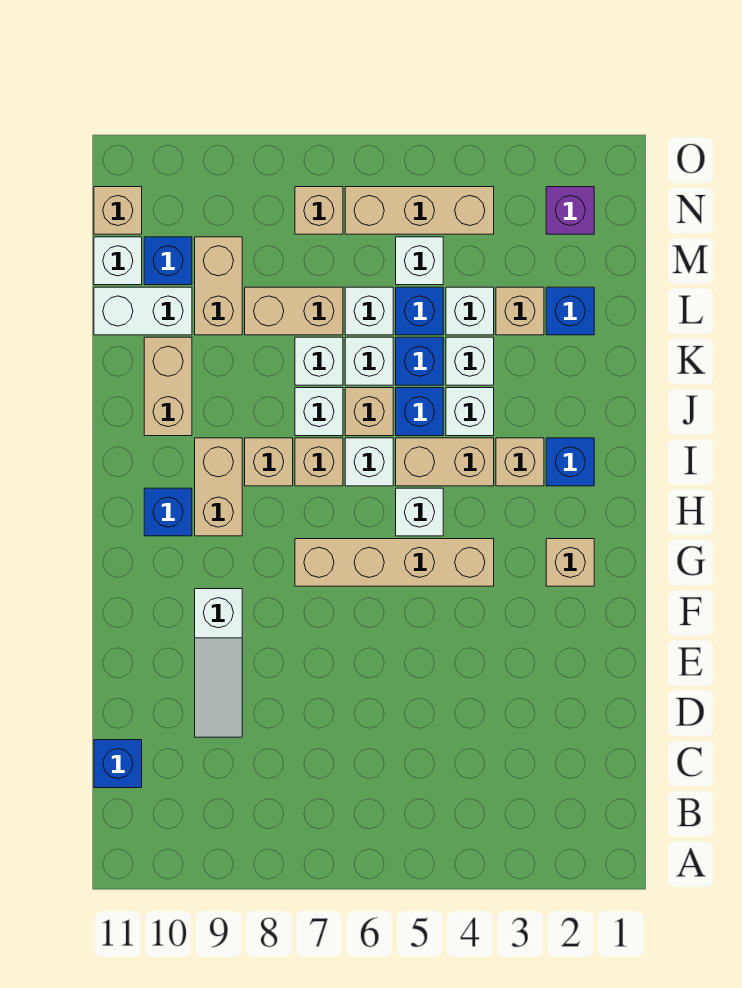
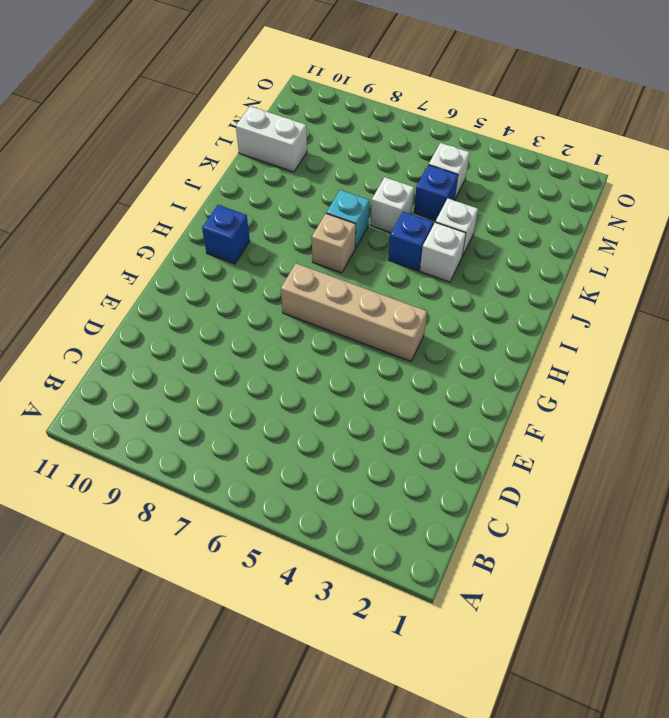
cyan brick J7 level 1 -> white brick J7 level 1
none -> blue brick C11 level 1
none -> white slope D9:F9 level 1 top F
none -> tan brick G2 level 1
none -> white brick H5 level 1

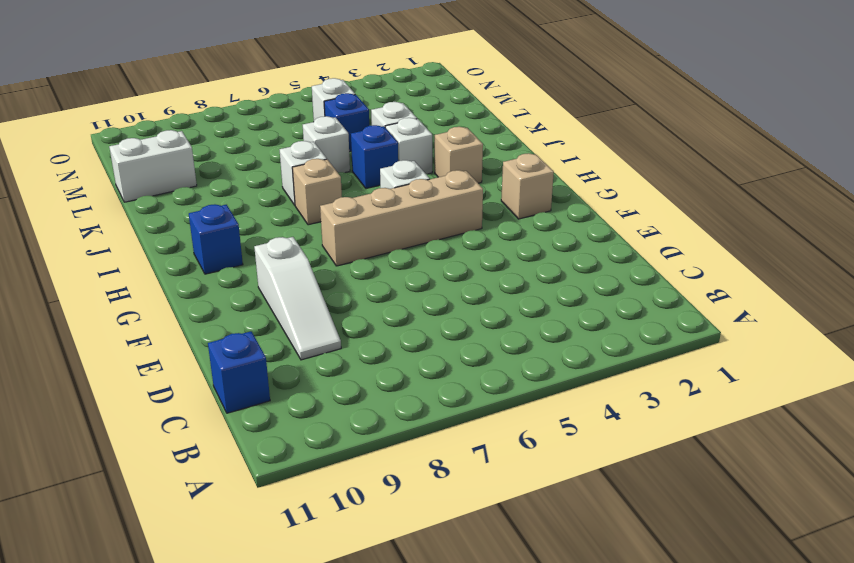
none -> tan brick H9:I9 level 1
none -> blue brick I2 level 1
none -> tan brick I4:I5 level 1
none -> white brick I6 level 1

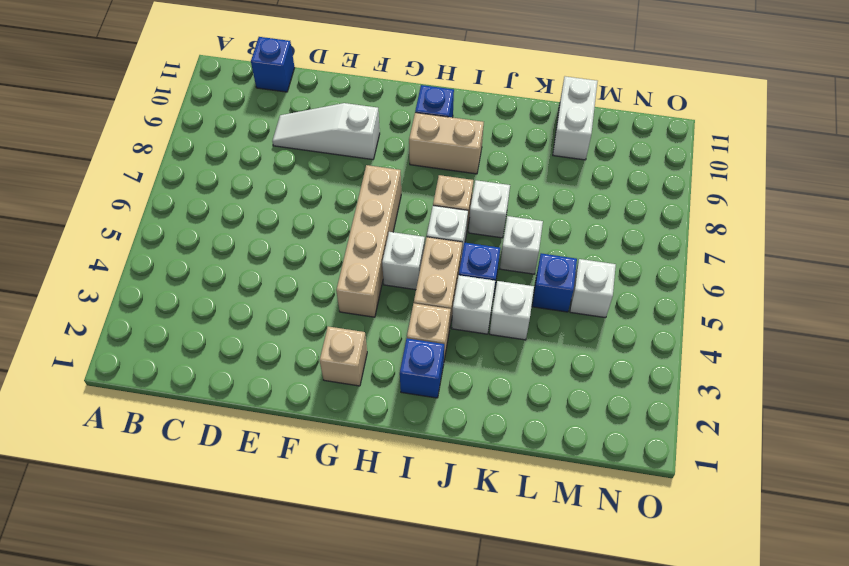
none -> tan brick I8 level 1
none -> tan brick J6 level 1
none -> tan brick J10:K10 level 1
none -> blue brick K5 level 1

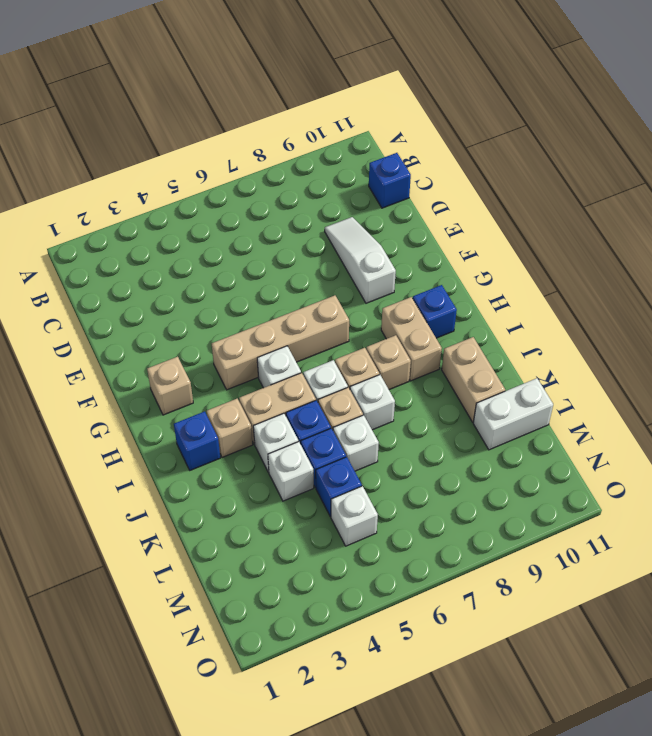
none -> white brick K7 level 1
none -> blue brick L2 level 1
none -> tan brick L3 level 1
none -> white brick L4 level 1

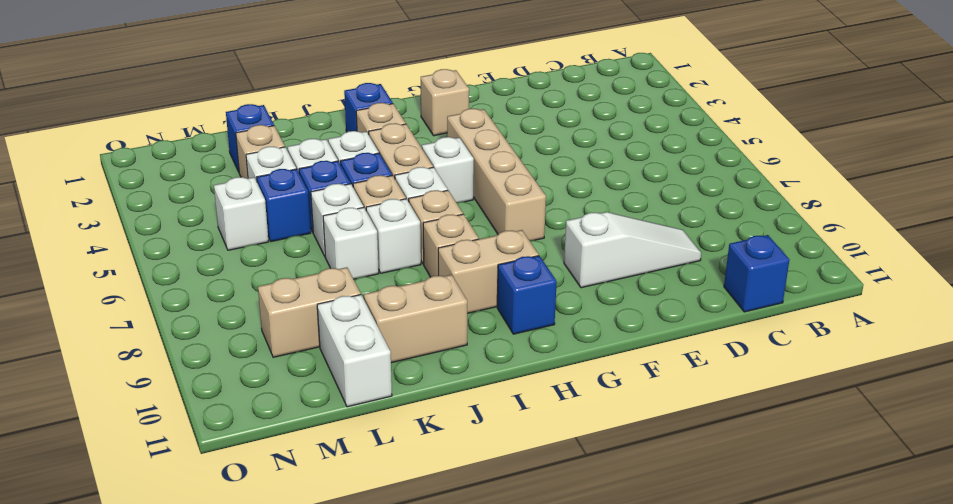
none -> white brick L6 level 1
none -> tan brick L7:L8 level 1
none -> blue brick M10 level 1
none -> white brick M11 level 1

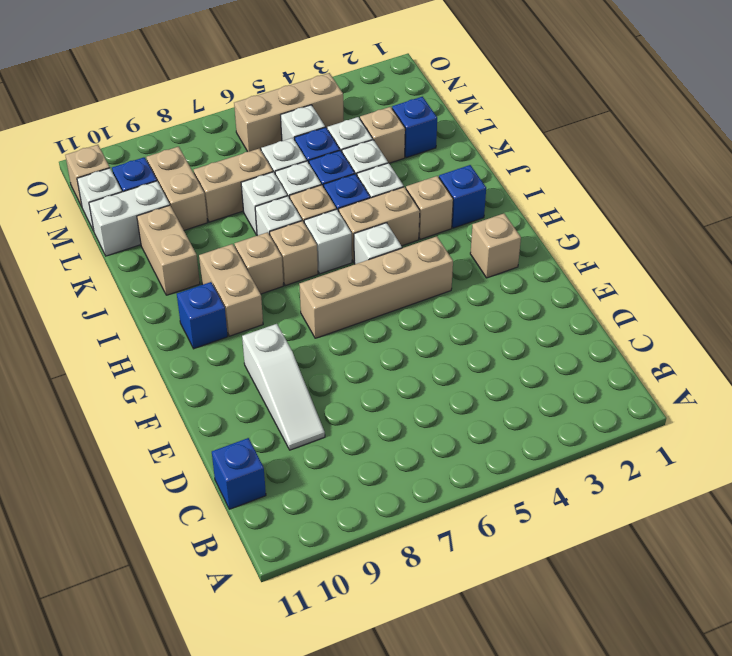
none -> purple brick N2 level 1
none -> tan brick N7 level 1

